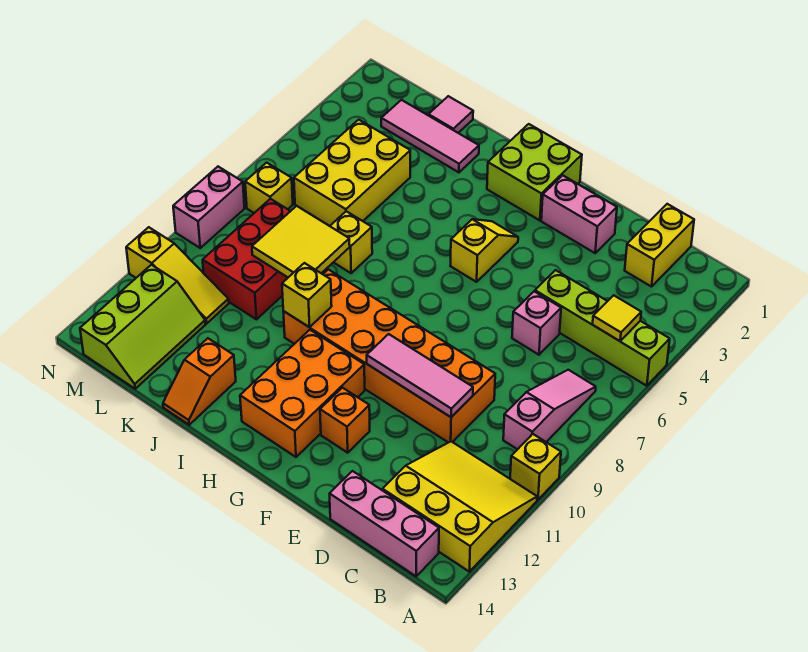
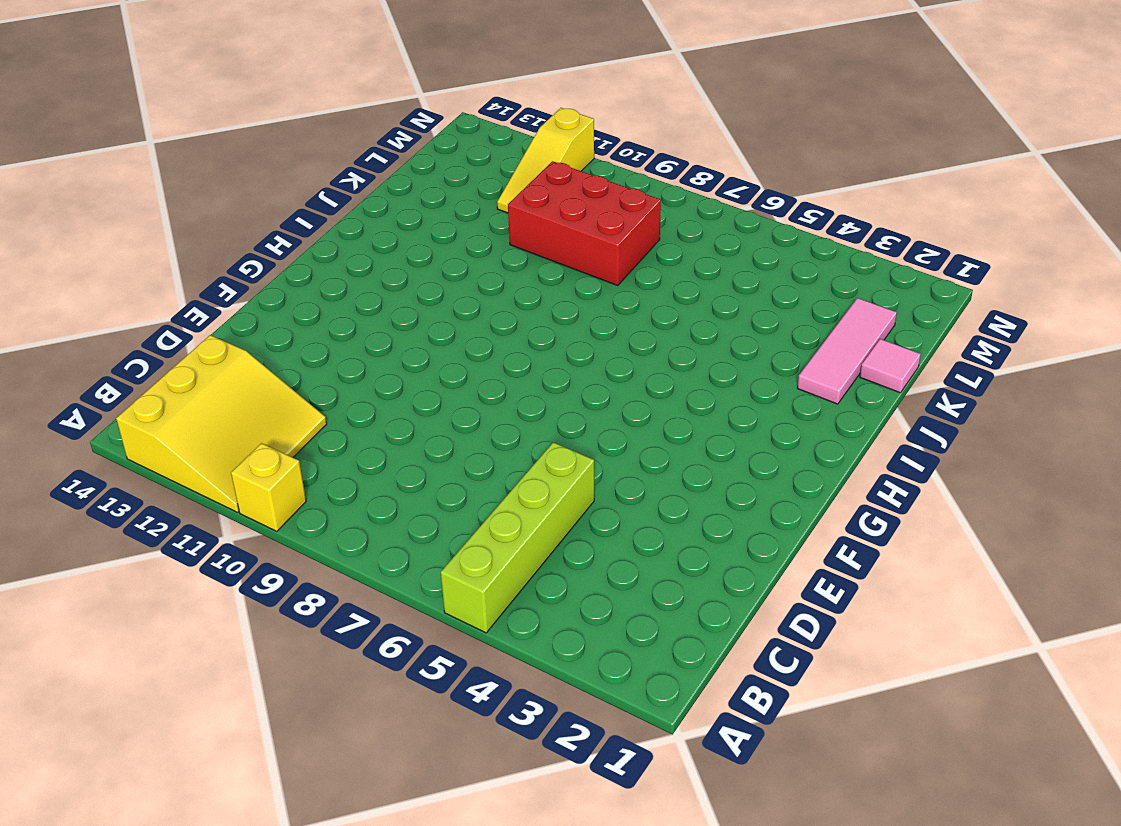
none -> pink slope B7:B9 level 1 top 9
none -> pink brick B14:D14 level 1
none -> yellow brick C1:C2 level 1

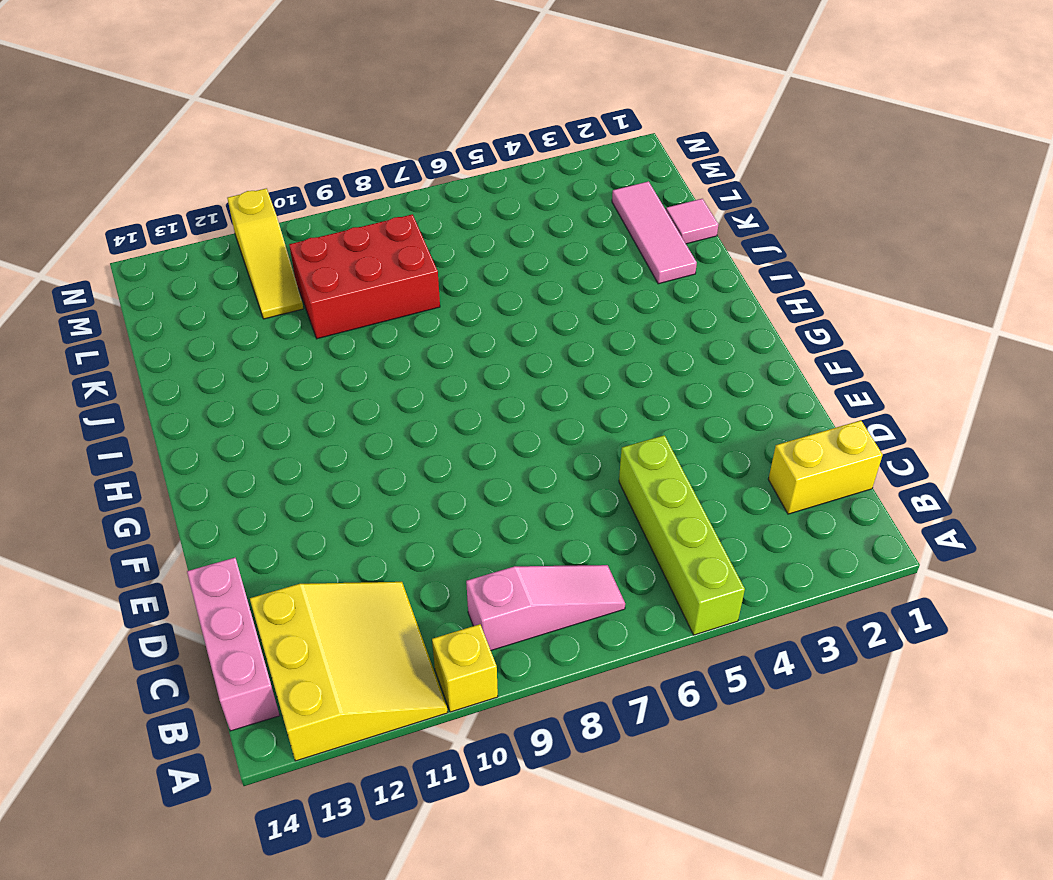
none -> pink brick D6 level 1
none -> orange brick D9:I10 level 1
none -> pink brick E2:F2 level 1

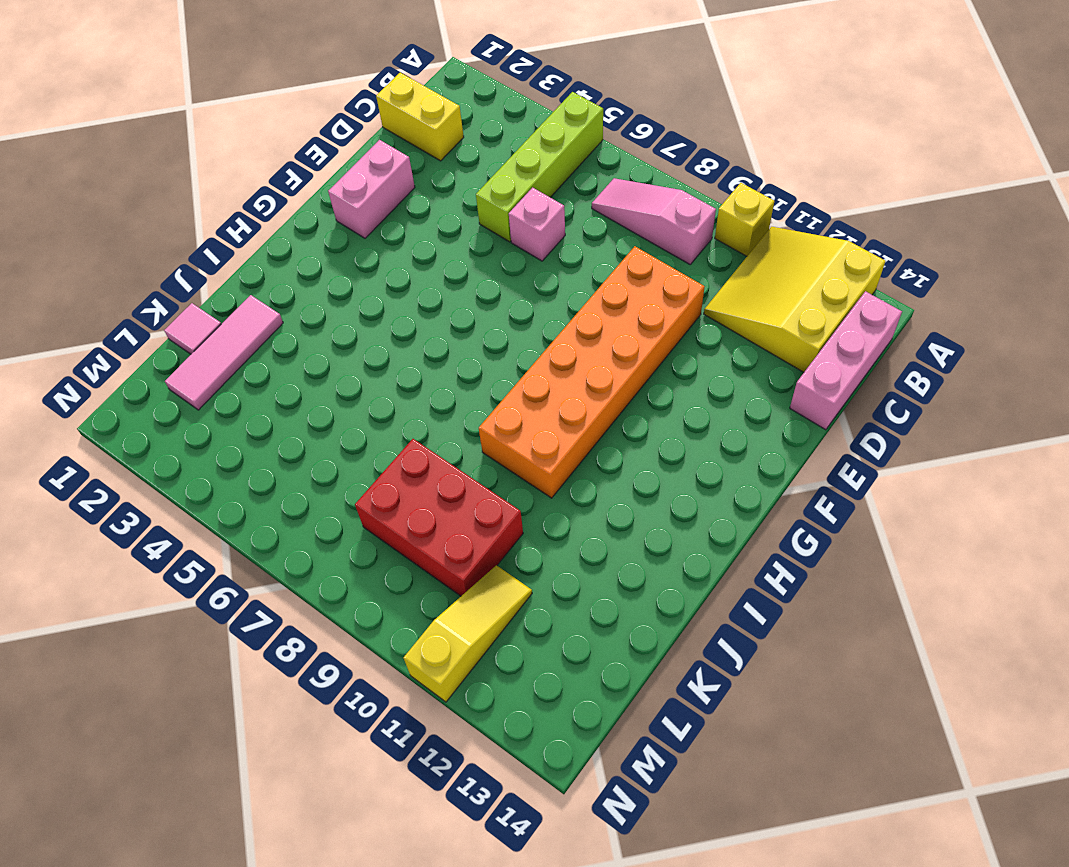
none -> orange brick F12 level 1
none -> lime brick G1:H2 level 1
none -> yellow slope G4:G5 level 1 top 5

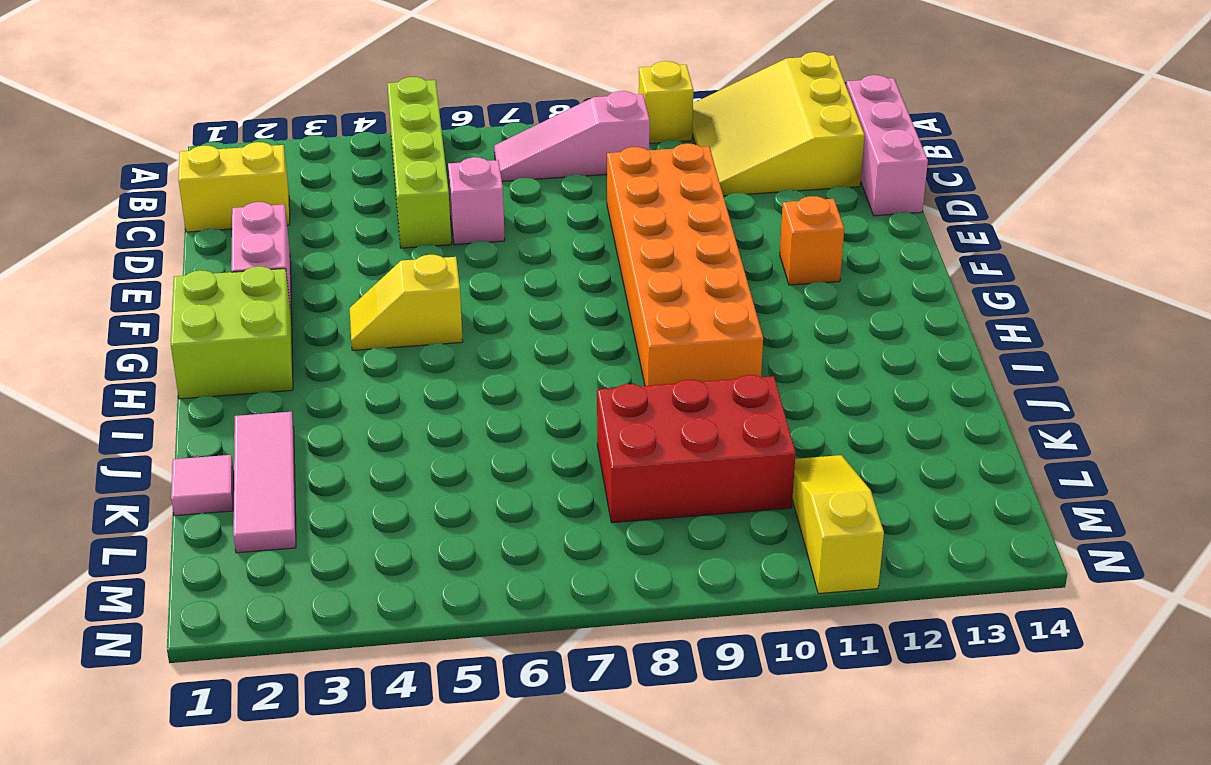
none -> orange brick G11:H13 level 1
none -> yellow brick J7 level 1
none -> orange slope J13:J14 level 1 top 13

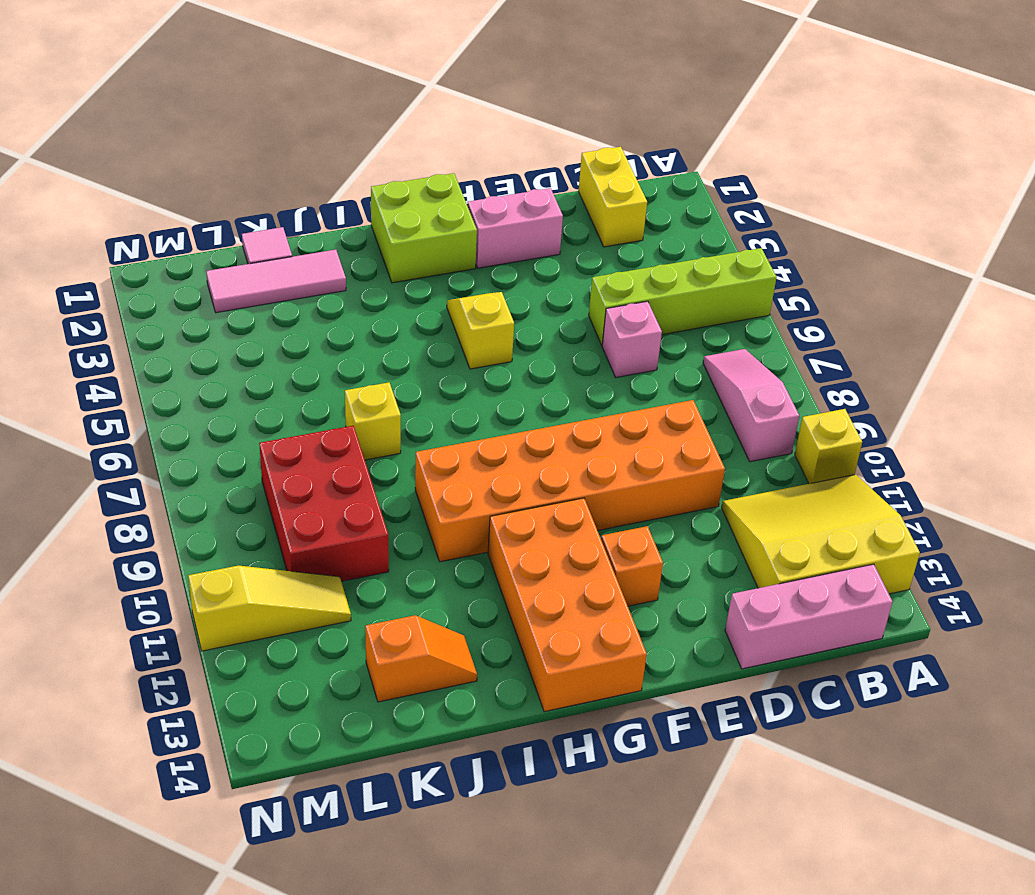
orange brick G11:H14 level 1 -> orange brick G11:H13 level 1
orange slope J13:K13 level 1 top K -> orange slope J13:J14 level 1 top 13
none -> yellow brick K4:L6 level 1
none -> lime slope L12:M14 level 1 top M
none -> yellow brick M7 level 1

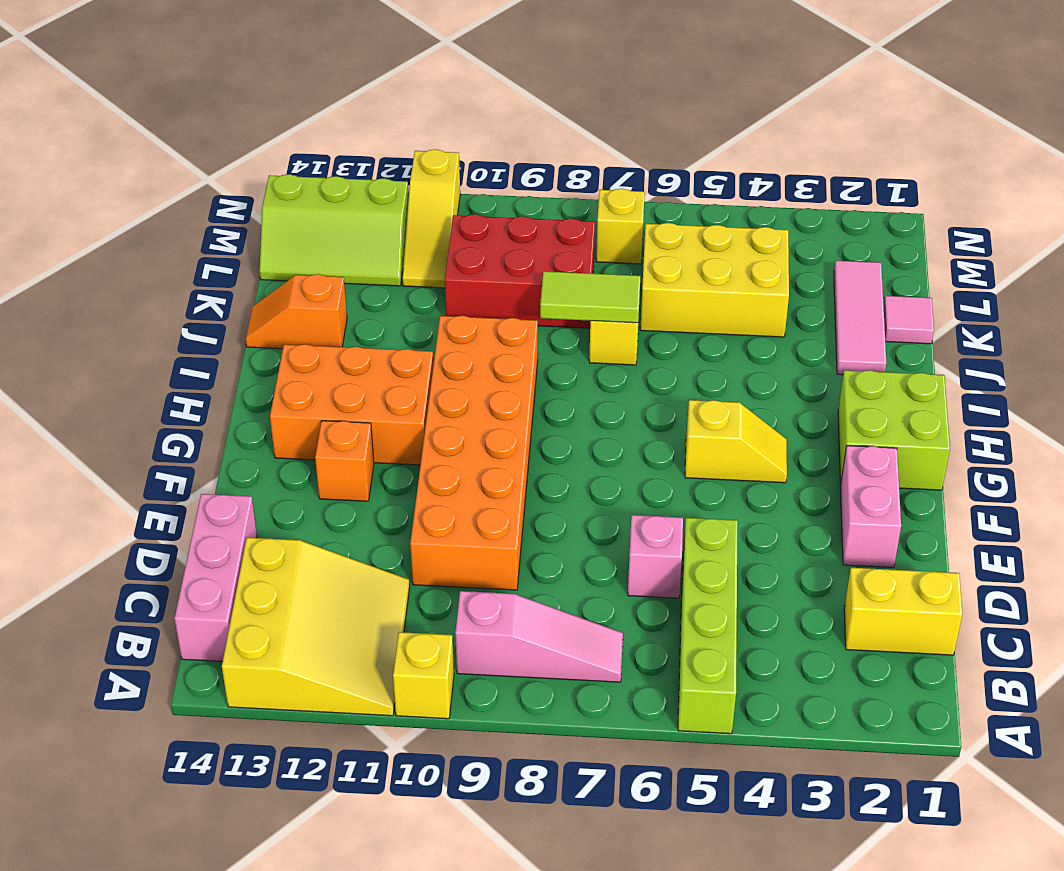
lime tile J7:J8 level 2 -> yellow tile J8:K9 level 2
none -> pink brick N8:N9 level 1
none -> yellow tile B5 level 2
none -> pink tile D10:F10 level 2

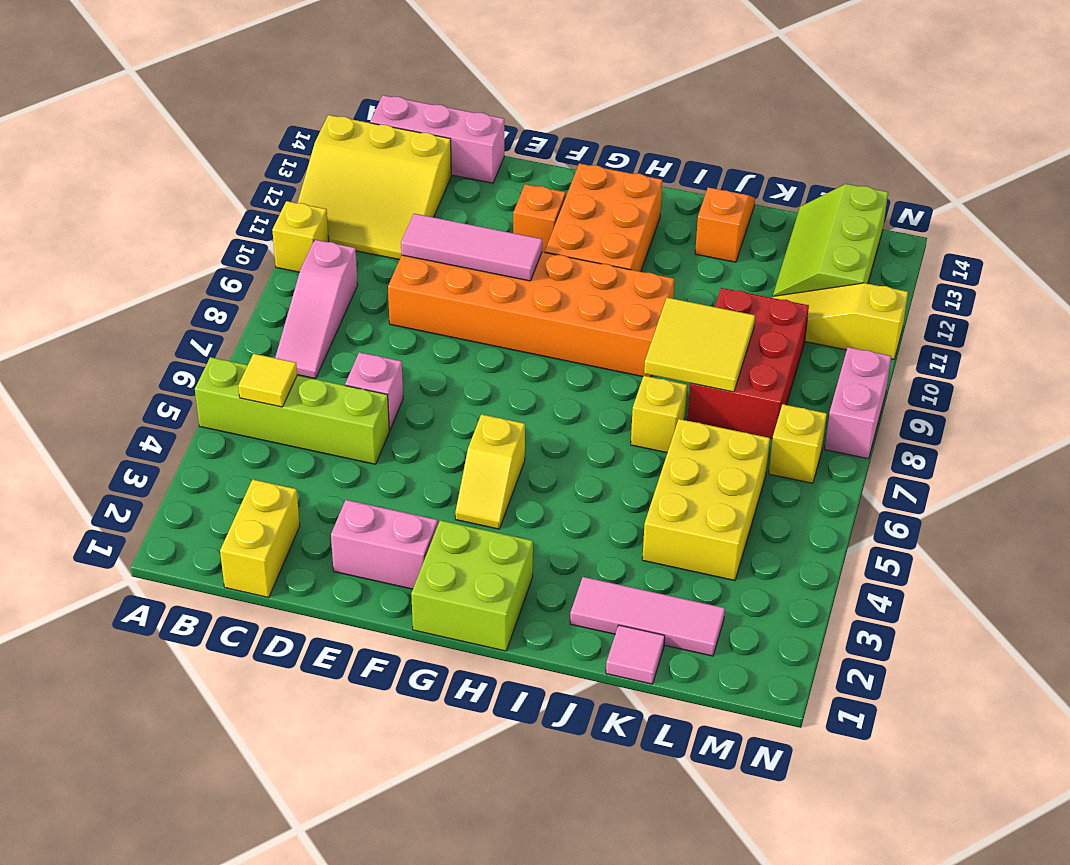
none -> yellow brick I10 level 2

